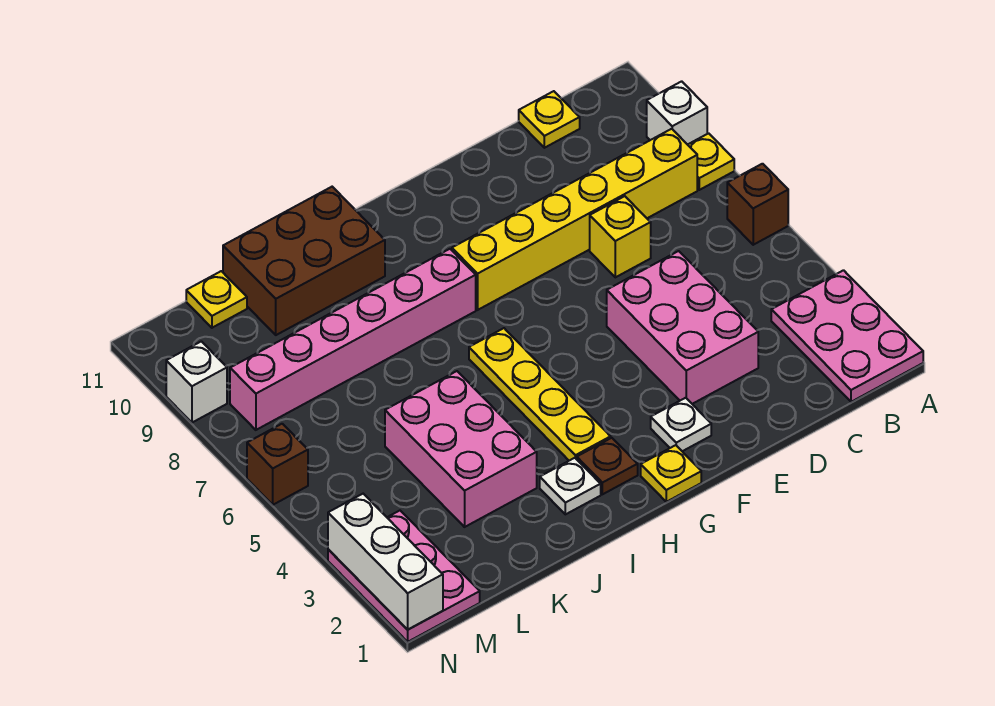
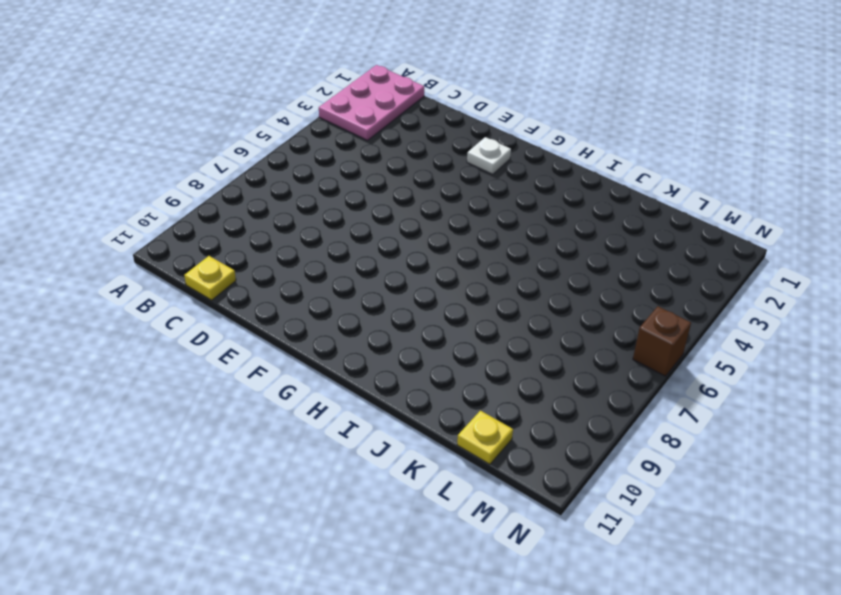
none -> brown brick A6 level 1
none -> yellow plate A8 level 1
none -> white brick A9 level 1

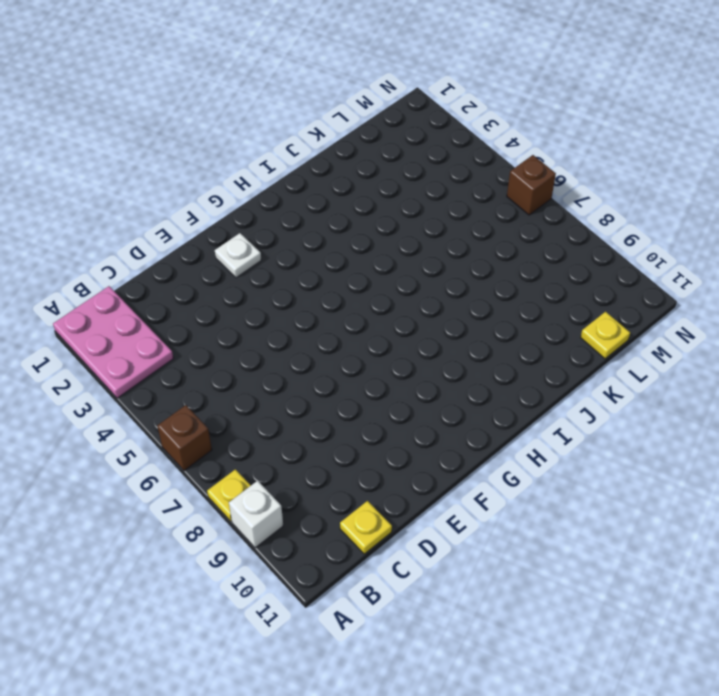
none -> yellow brick B8:G8 level 1
none -> pink brick D3:E5 level 1
none -> yellow brick D7 level 1

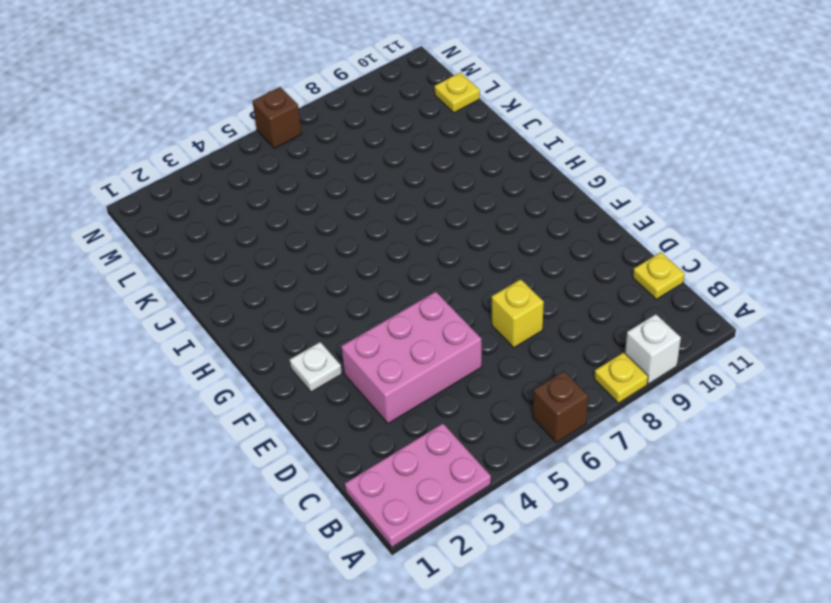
none -> yellow brick B8:G8 level 1
none -> yellow plate G1 level 1
none -> brown plate H2 level 1

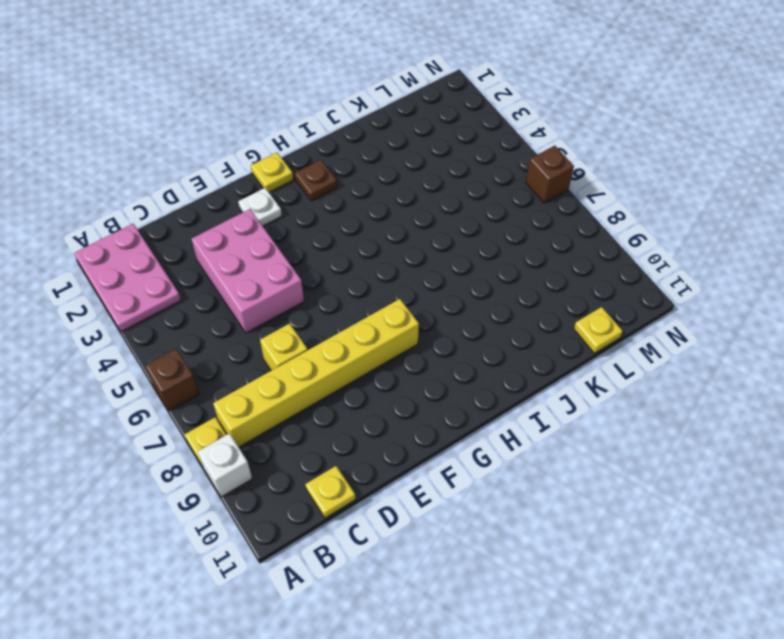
none -> yellow plate H3:H6 level 1
none -> pink brick H8:M8 level 1
none -> white plate I2 level 1

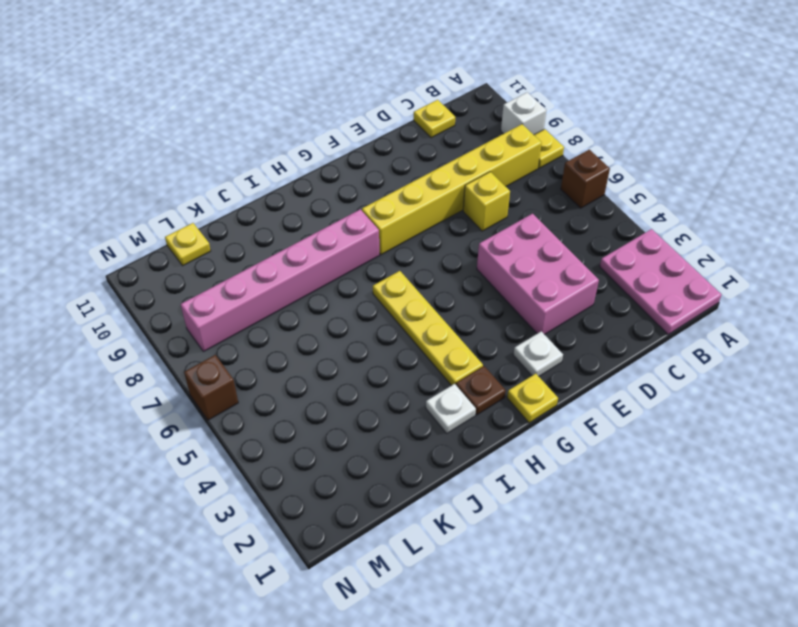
none -> brown brick I10:K11 level 1
none -> pink brick J3:K5 level 1
none -> pink plate M1:N3 level 1

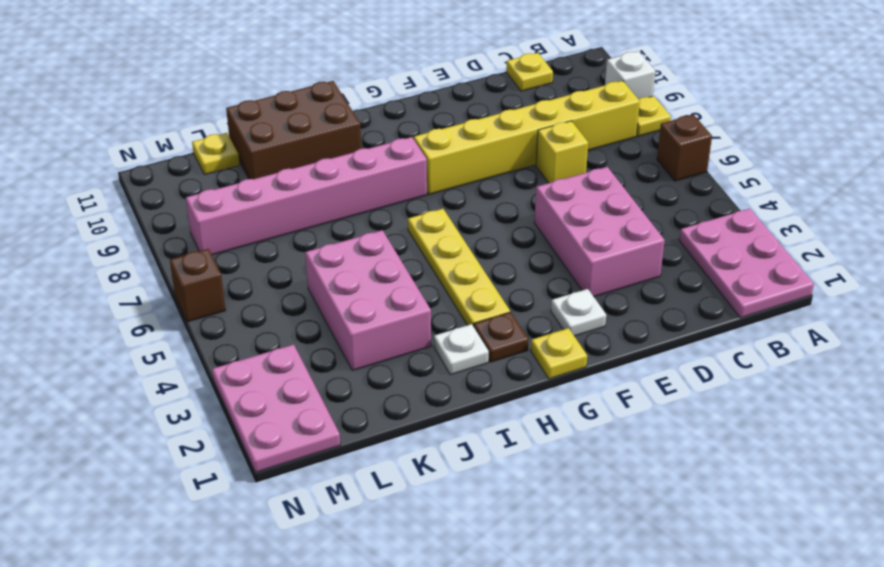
none -> white brick N9 level 1
none -> white brick N1:N3 level 2

